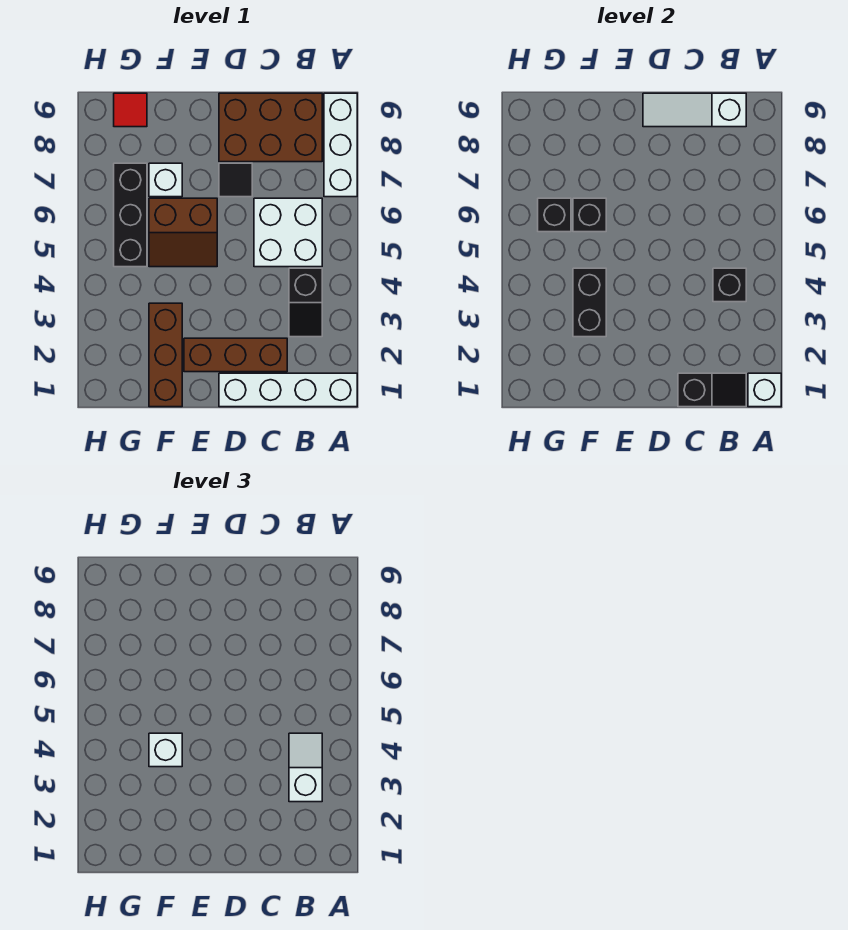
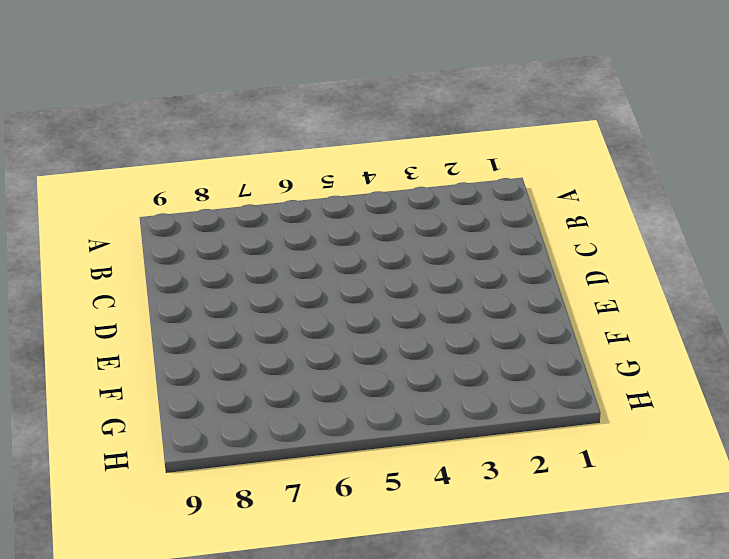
none -> white brick A1:D1 level 1
none -> white brick A7:A9 level 1
none -> black slope B3:B4 level 1 top 4

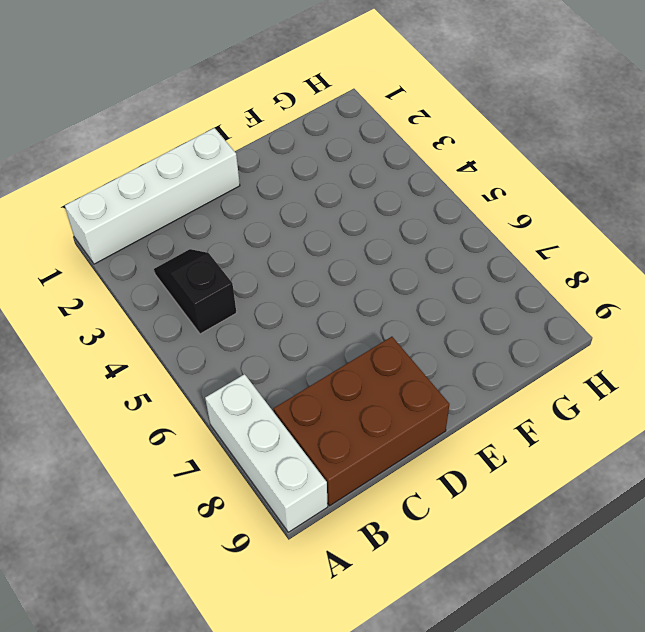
none -> white brick B5:C6 level 1
none -> brown brick C2:E2 level 1
none -> black tile D7 level 1

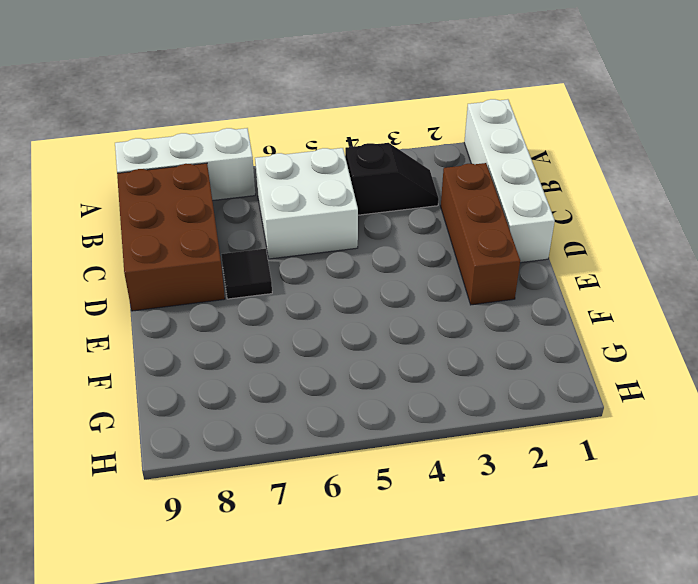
none -> brown slope E5:F6 level 1 top 6
none -> brown brick F1:F3 level 1
none -> white brick F7 level 1

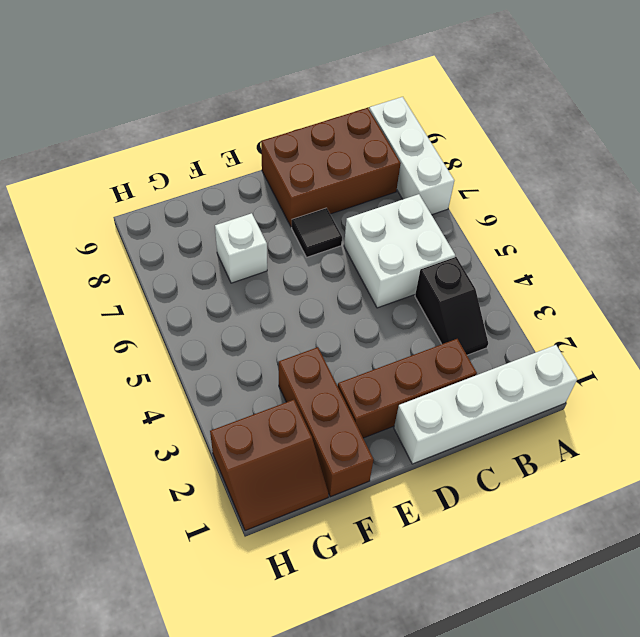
brown slope G1:H2 level 1 top 2 -> brown slope E5:F6 level 1 top 6
none -> black brick G5:G7 level 1
none -> red tile G9 level 1
none -> white brick A1 level 2

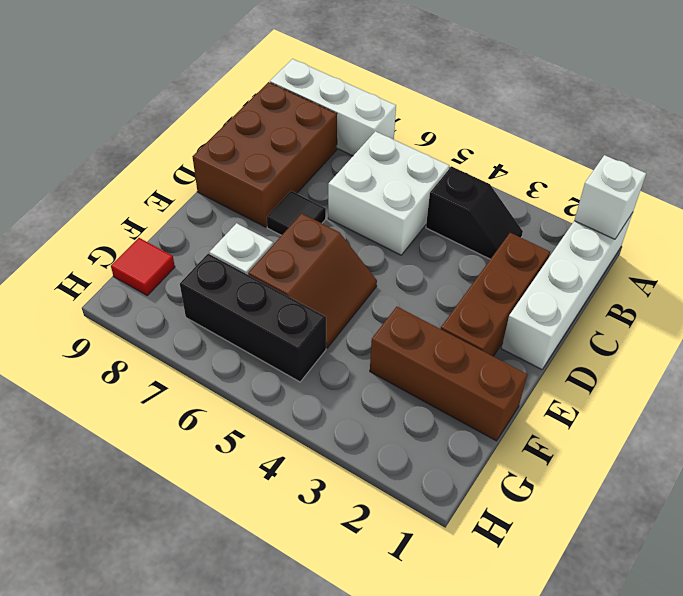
none -> black slope B1:C1 level 2 top C
none -> black brick B4 level 2
none -> white slope B9:D9 level 2 top B

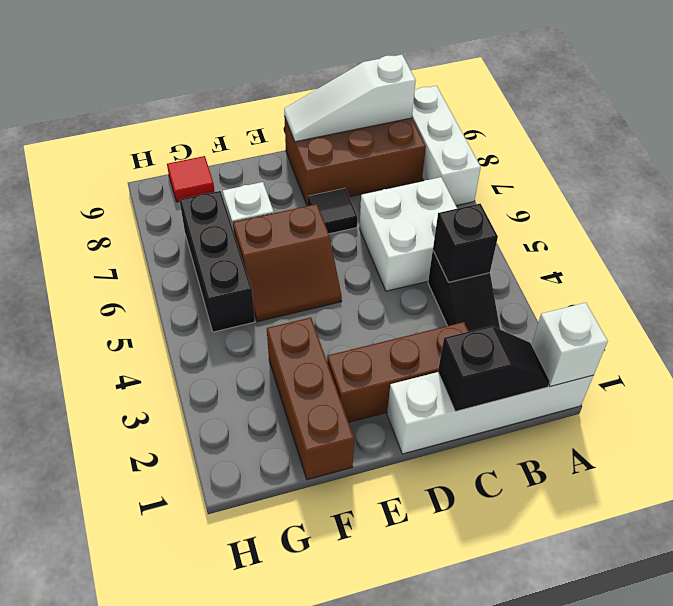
none -> black brick F3:F4 level 2
none -> black brick F6 level 2
none -> black brick G6 level 2

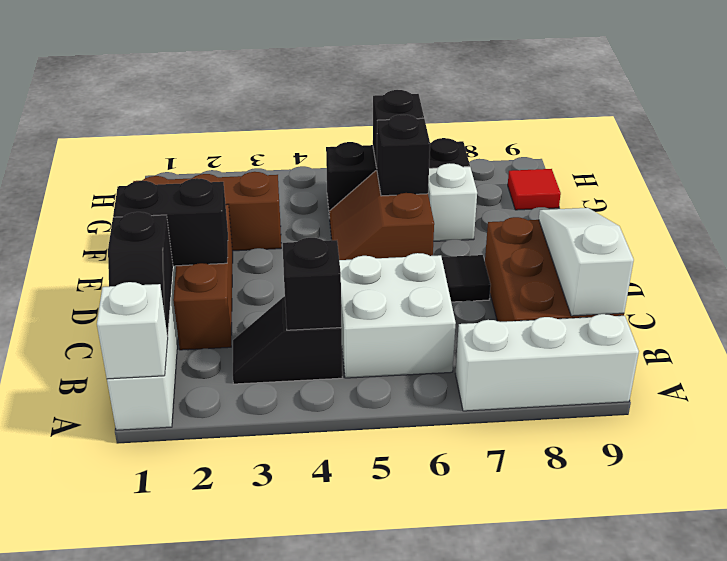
black brick D1:D2 level 2 -> black brick F3:F4 level 2
none -> white slope B3:B4 level 3 top 3
none -> white brick F4 level 3

